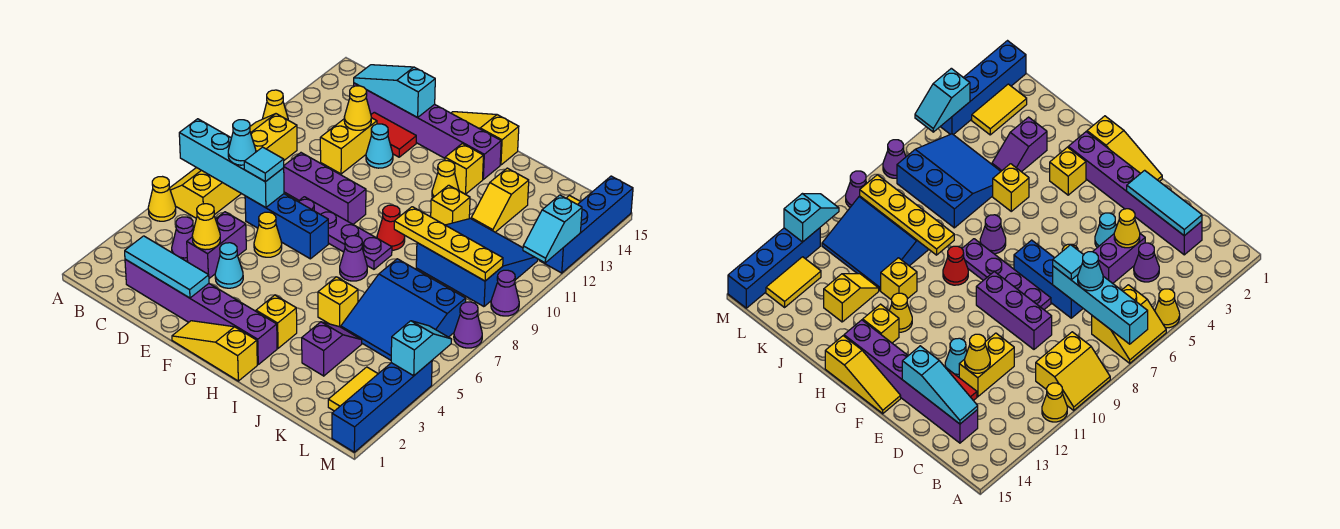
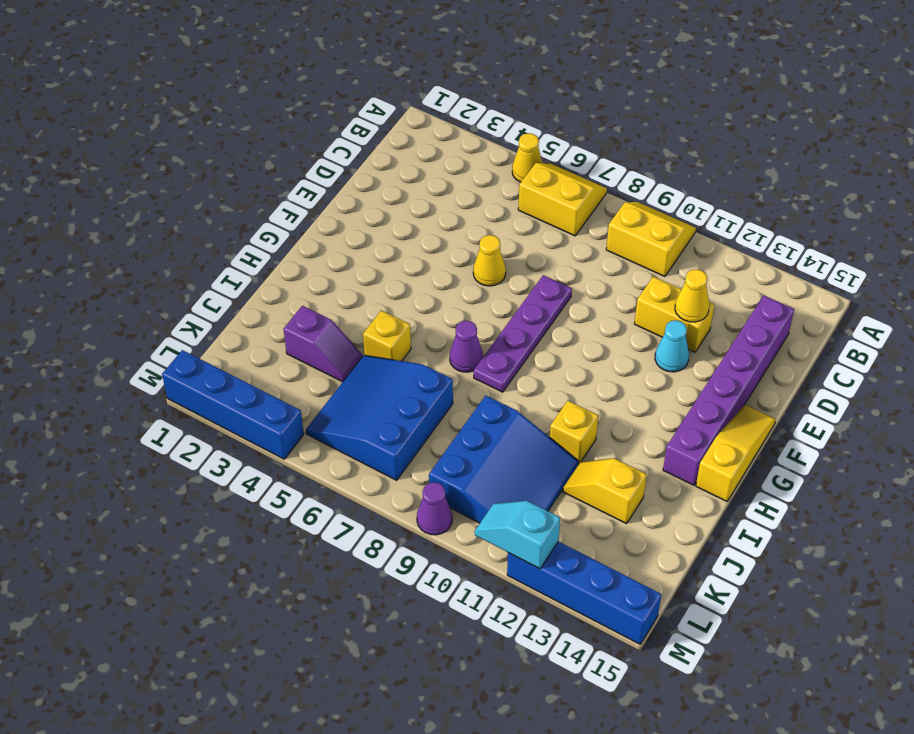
none -> yellow cone A11 level 1
none -> purple brick C2:H2 level 1
none -> purple cone C4 level 1
none -> purple brick D4:D5 level 1

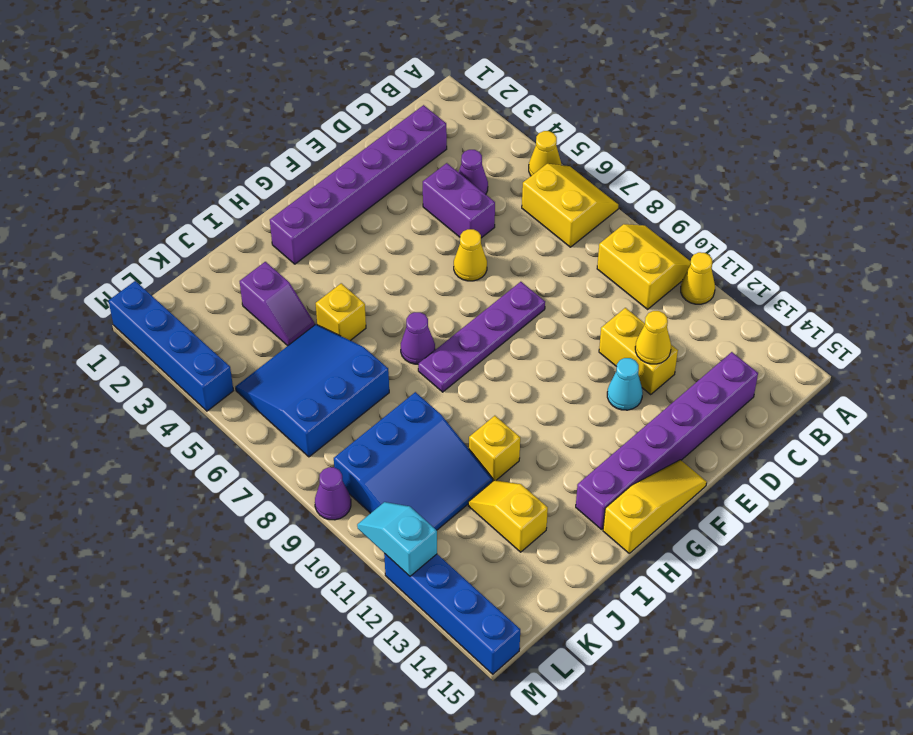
none -> blue brick D7:F7 level 1
none -> purple brick D9:F9 level 1
none -> red tile D13:E13 level 1
none -> cyan cone E4 level 1

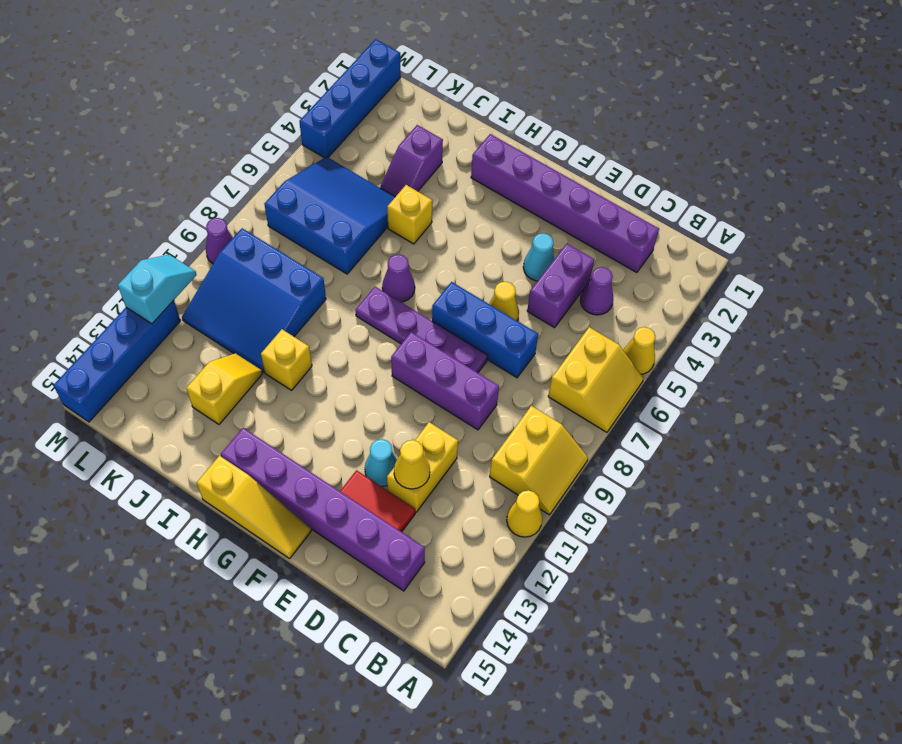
none -> yellow slope F1:H1 level 1 top H
none -> yellow brick H3 level 1
none -> red cone H9 level 1
none -> yellow cone H12 level 1

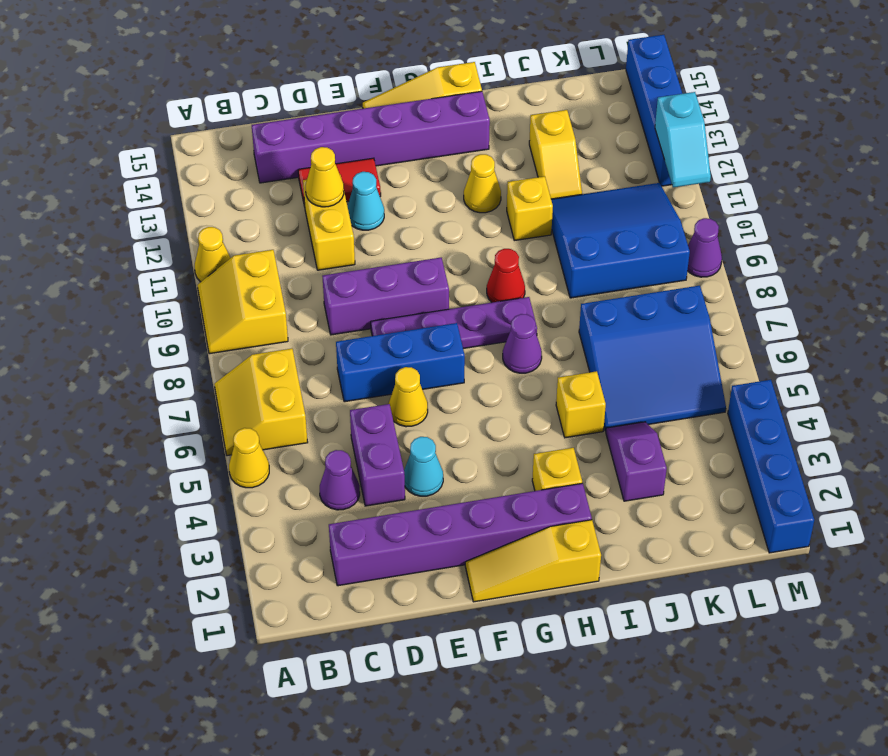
none -> yellow brick H13 level 1
none -> yellow tile L2:L3 level 1
none -> yellow tile L13:L14 level 1
none -> purple cone M7 level 1

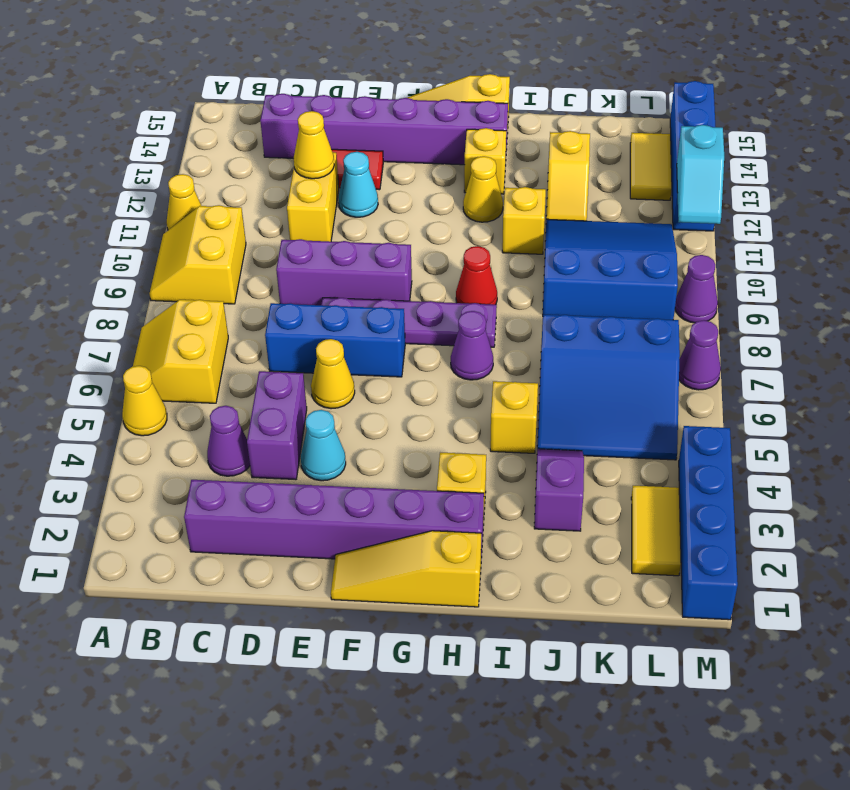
none -> cyan brick A7:D7 level 2
none -> cyan tile C2:E2 level 2
none -> cyan slope C14:E14 level 2 top E
none -> yellow cone D4 level 2

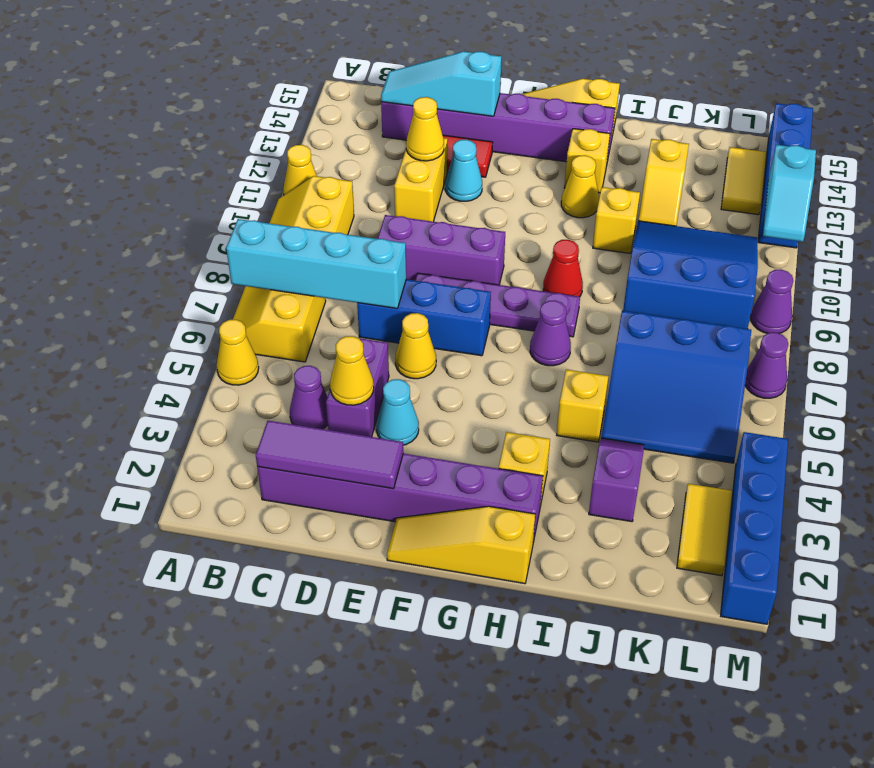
purple tile C2:E2 level 2 -> cyan tile C2:E2 level 2
none -> yellow plate I9:L9 level 2
none -> cyan slope M4:M5 level 2 top 4
none -> cyan cone C7 level 3
none -> cyan tile D7 level 3

